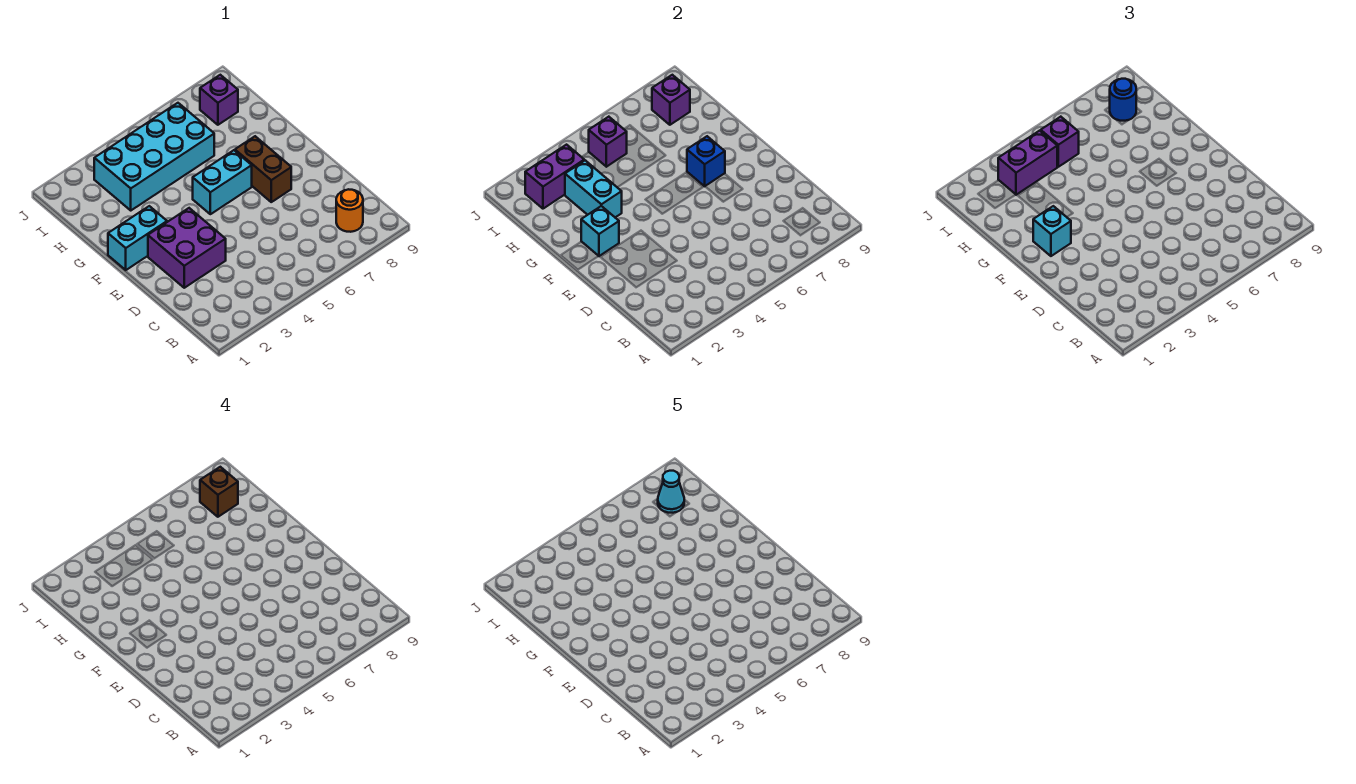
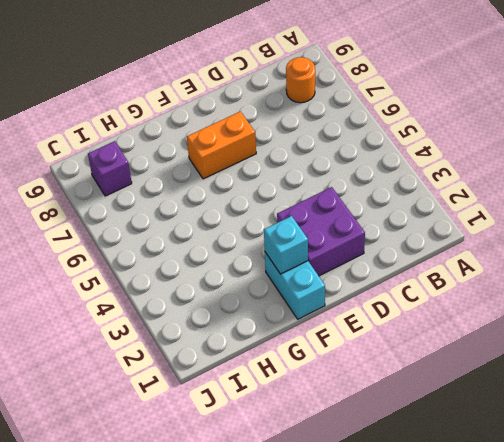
orange brick E7:F7 level 1 -> brown brick E7:F7 level 1
none -> cyan brick F5:F6 level 1
none -> cyan brick H3:I6 level 1
none -> blue brick F7 level 2

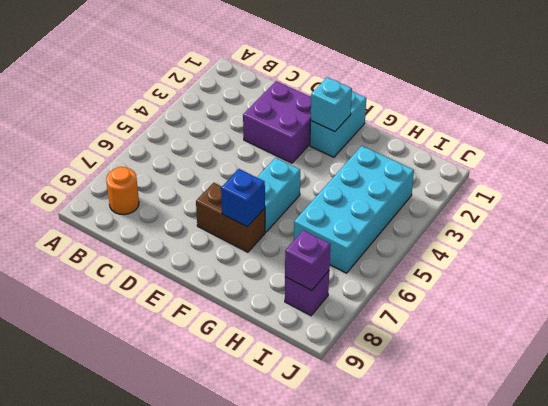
none -> cyan brick G3:H3 level 2
none -> purple brick I2:I3 level 2
none -> purple brick I5 level 2

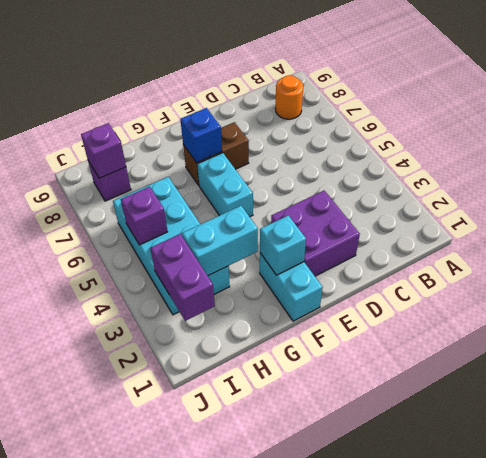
none -> cyan brick F2 level 3
none -> purple brick I3:I4 level 3
none -> purple brick I5 level 3

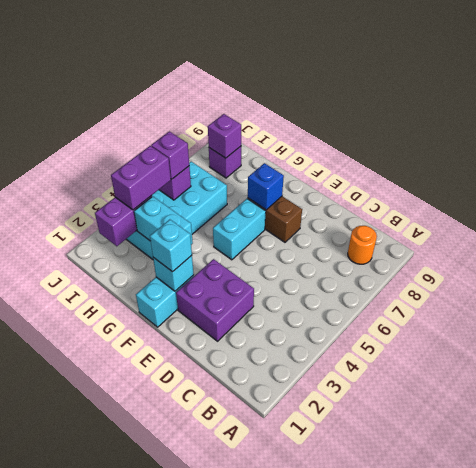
none -> blue round brick I8 level 3
none -> brown brick I8 level 4
none -> cyan cone I8 level 5

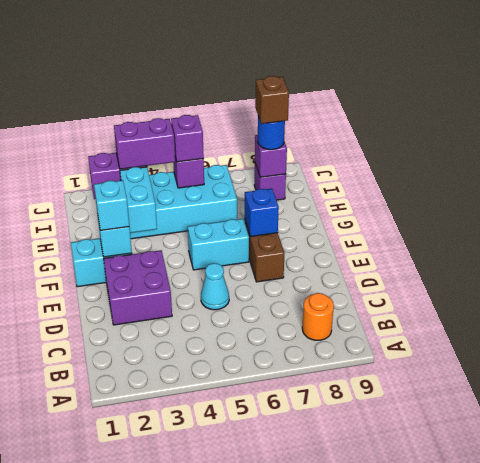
cyan cone D5 level 1 -> cyan cone I8 level 5

